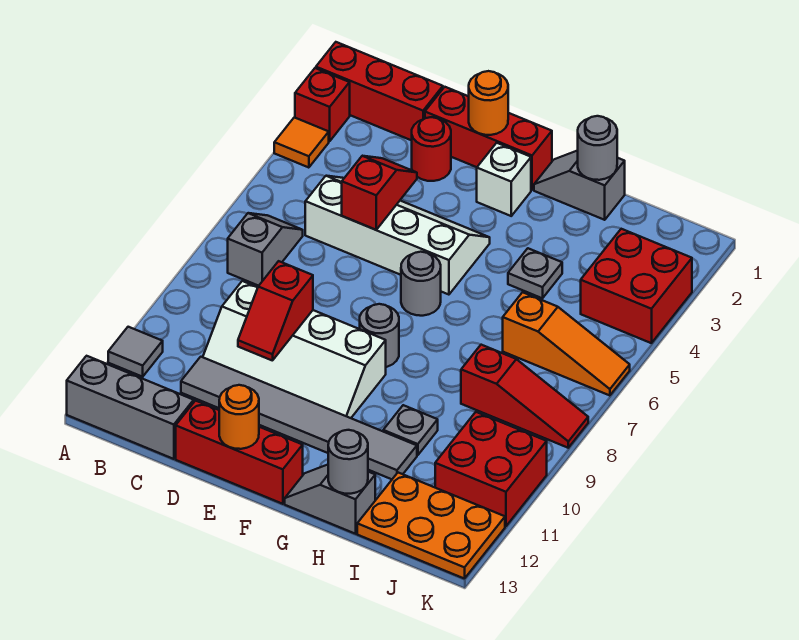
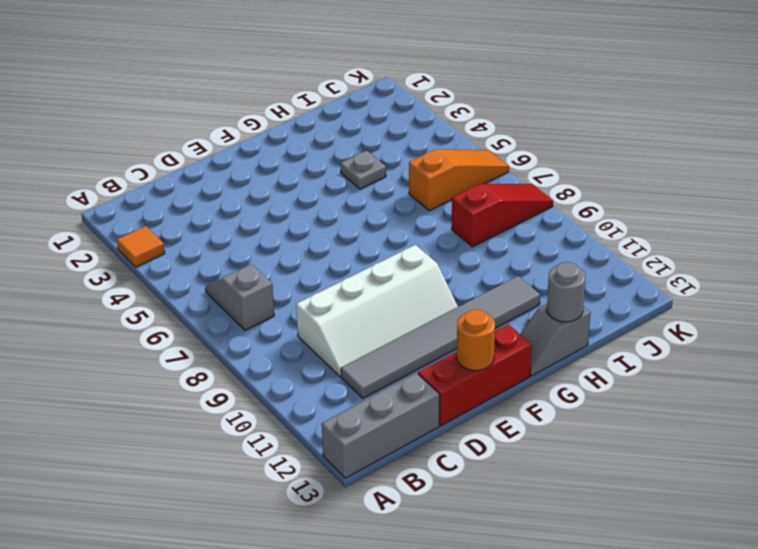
none -> red brick A1:C1 level 1
none -> red brick A2 level 1
none -> grey tile A11 level 1
none -> white slope C4:F5 level 1 top 5

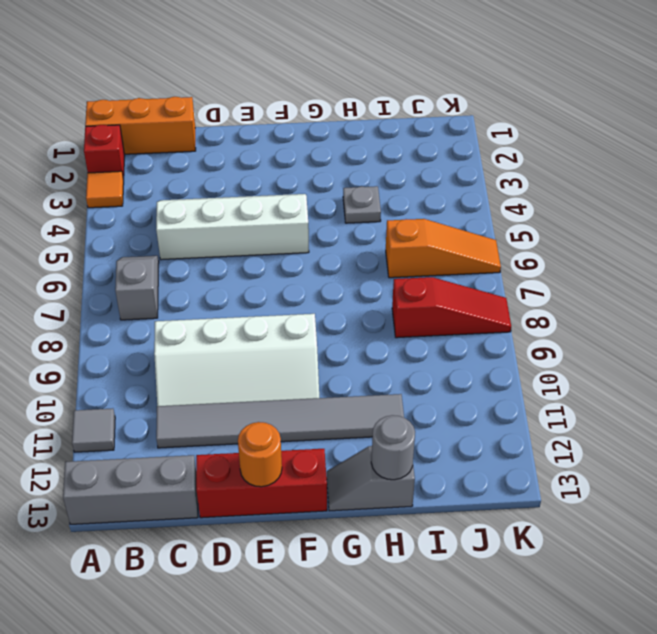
orange brick A1:C1 level 1 -> red brick A1:C1 level 1
none -> red brick D1:F1 level 1
none -> red round brick D2 level 1
none -> white brick F2 level 1
none -> grey round brick F6 level 1

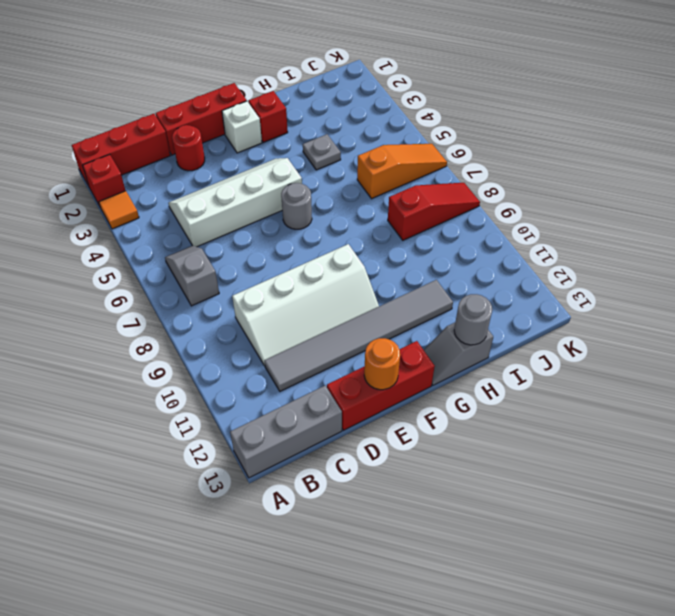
red brick G2 level 1 -> none
none -> grey tile A11 level 1
none -> grey round brick F8 level 1
none -> grey slope G1:H1 level 1 top H
none -> grey plate H10 level 1

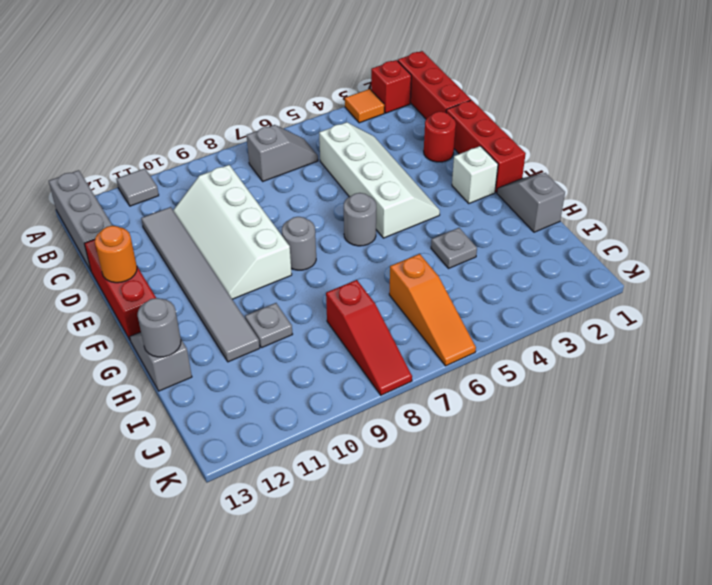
none -> orange plate I12:K13 level 1
none -> red brick J3:K4 level 1
none -> red brick J10:K11 level 1
none -> red slope D4:D5 level 2 top 5

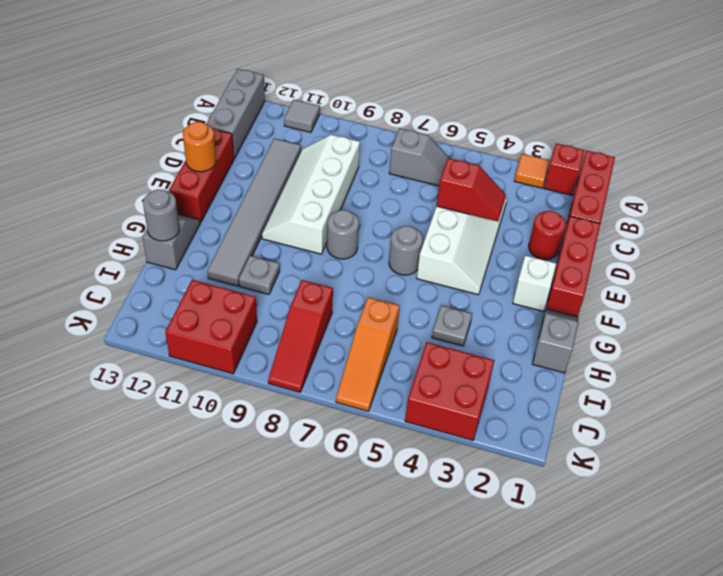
none -> orange plate I12:K13 level 1
none -> red slope D9:D10 level 2 top 9
none -> orange round brick E1 level 2
none -> grey round brick H1 level 2

